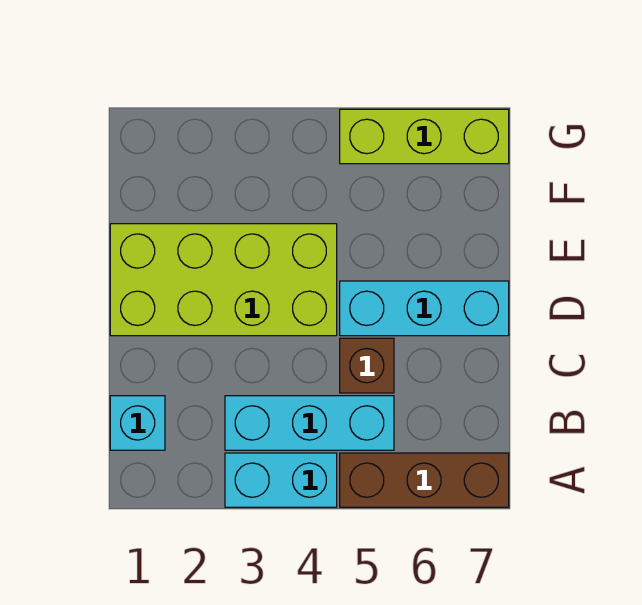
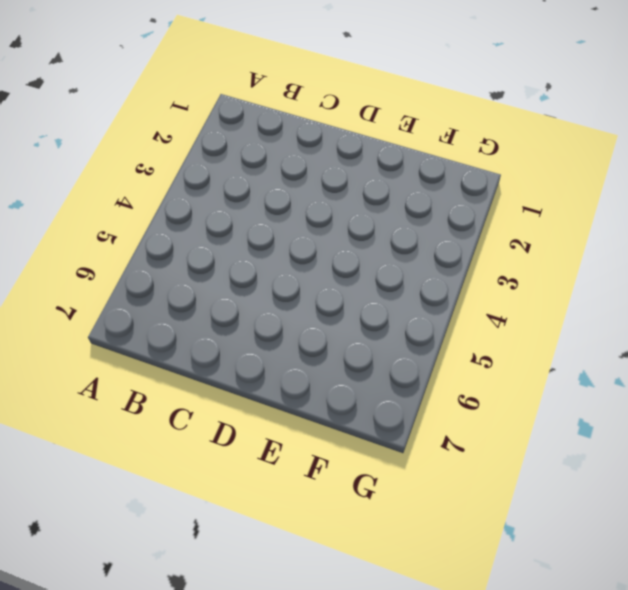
none -> cyan brick A3:A4 level 1
none -> brown brick A5:A7 level 1

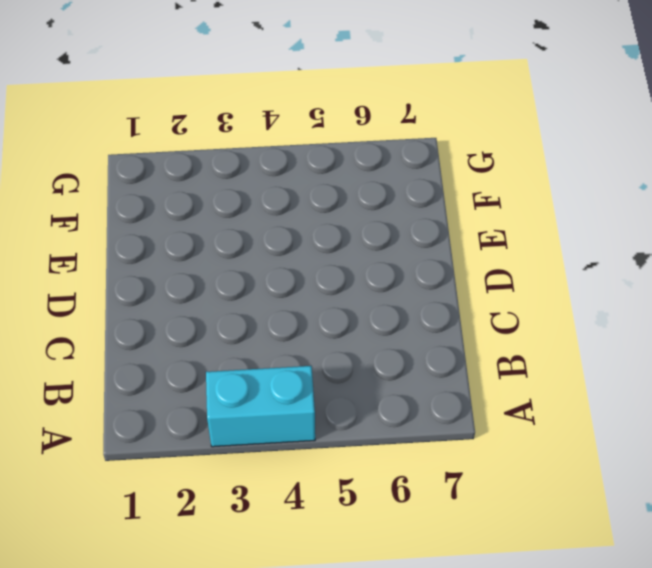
none -> brown brick A5:A7 level 1
none -> cyan brick B1 level 1

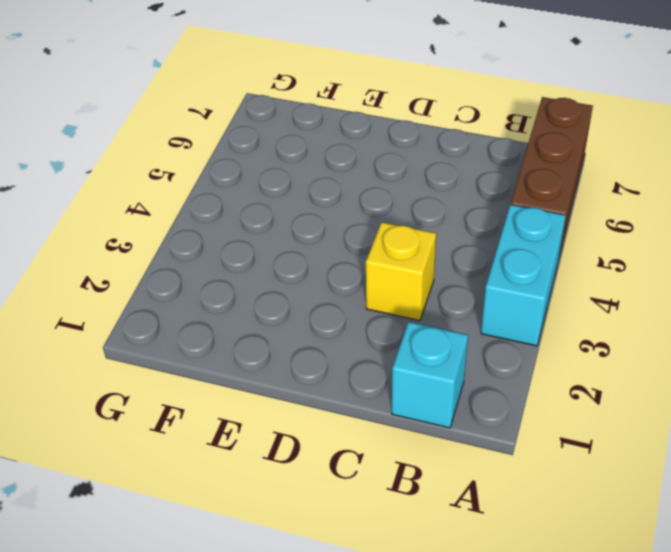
yellow brick C3 level 1 -> none
none -> cyan brick B3:B5 level 1
none -> brown brick C5 level 1

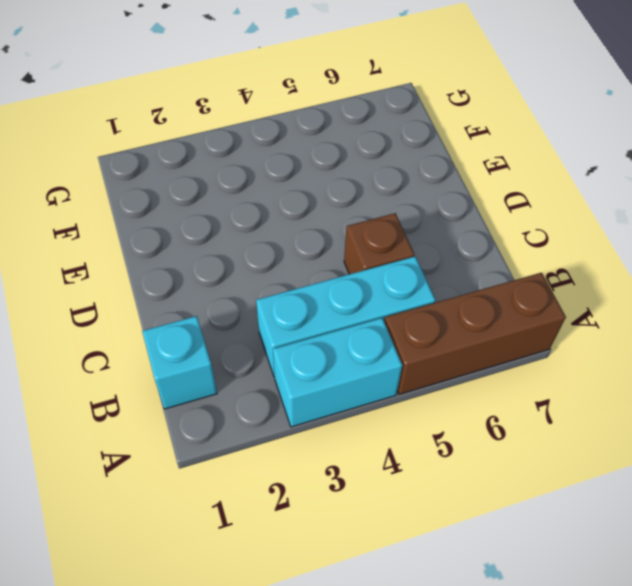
none -> lime brick D1:E4 level 1
none -> cyan brick D5:D7 level 1

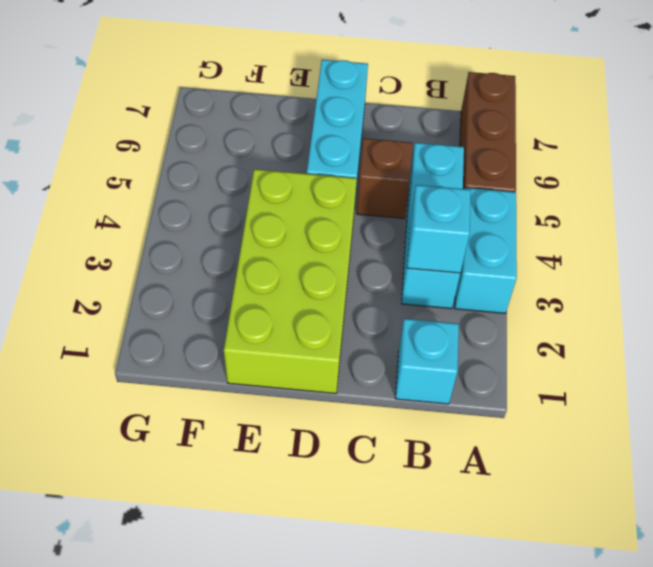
cyan brick B3 level 2 -> none
none -> lime brick G5:G7 level 1

